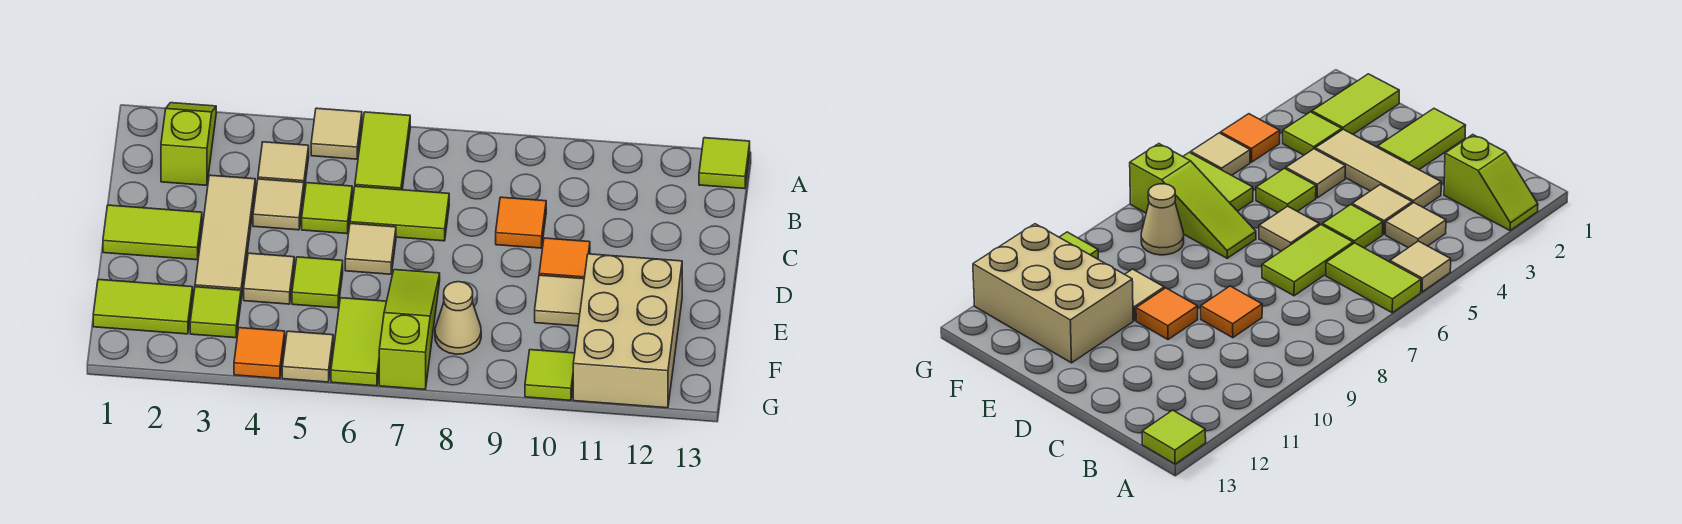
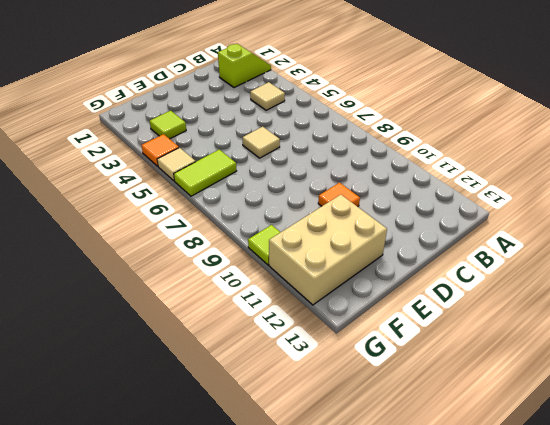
none -> tan tile A5 level 1
none -> lime tile A6:B6 level 1
none -> lime tile A13 level 1

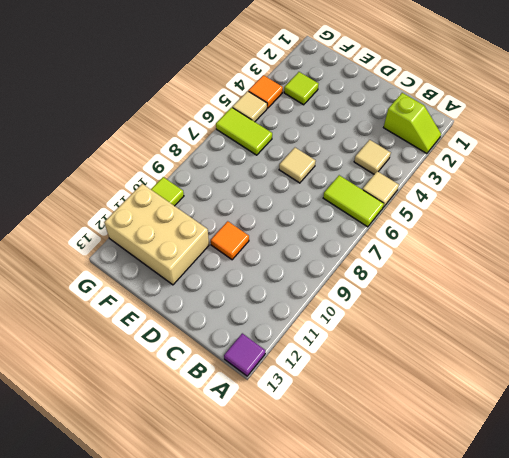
purple tile A13 level 1 -> lime tile A13 level 1
none -> tan tile C3:E3 level 1
none -> tan tile C4 level 1
none -> lime tile C5 level 1

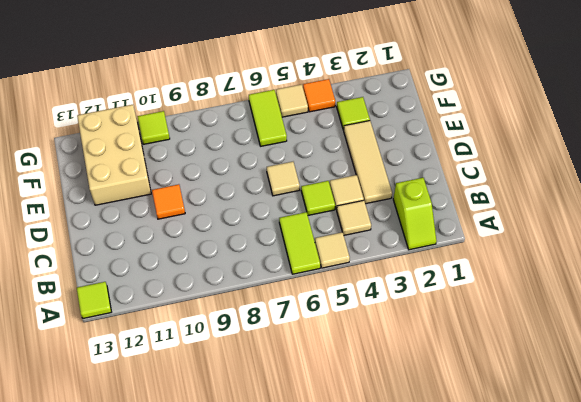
none -> lime tile C6:C7 level 1
none -> orange tile C9 level 1
none -> lime tile D1:D2 level 1

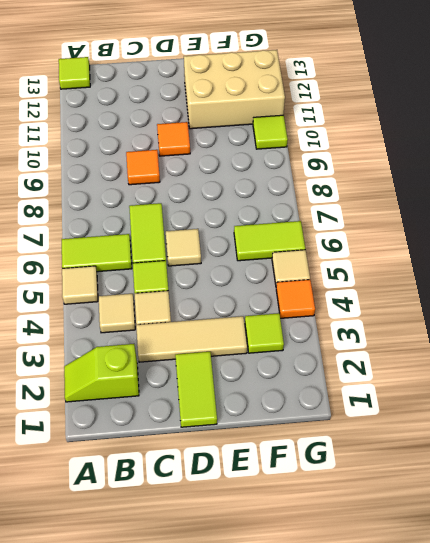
none -> tan tile E4 level 1
none -> lime tile E5 level 1
none -> lime slope E7:G7 level 1 top G

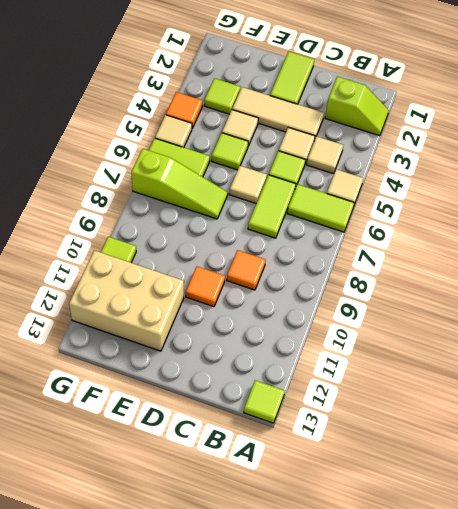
none -> tan tile E10 level 1
none -> lime tile F1:F2 level 1
none -> tan cone F8 level 1

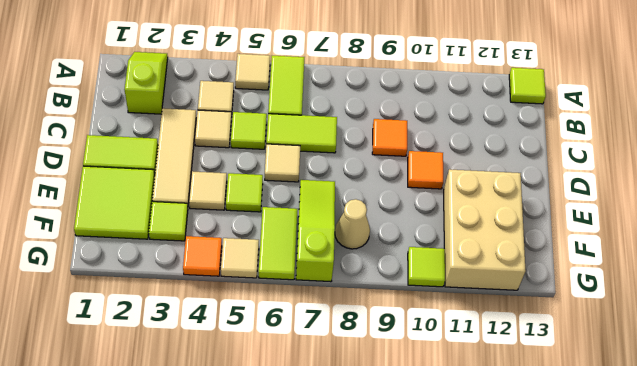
lime tile E1:F2 level 1 -> lime tile F1:F2 level 1
none -> tan tile E10 level 1

